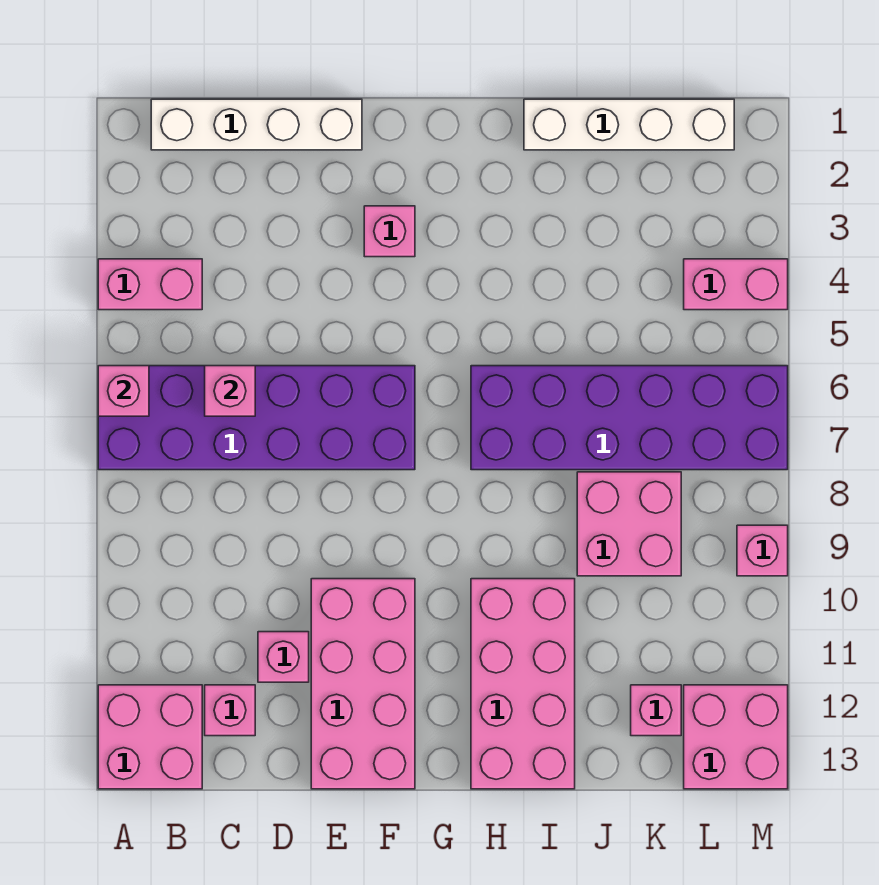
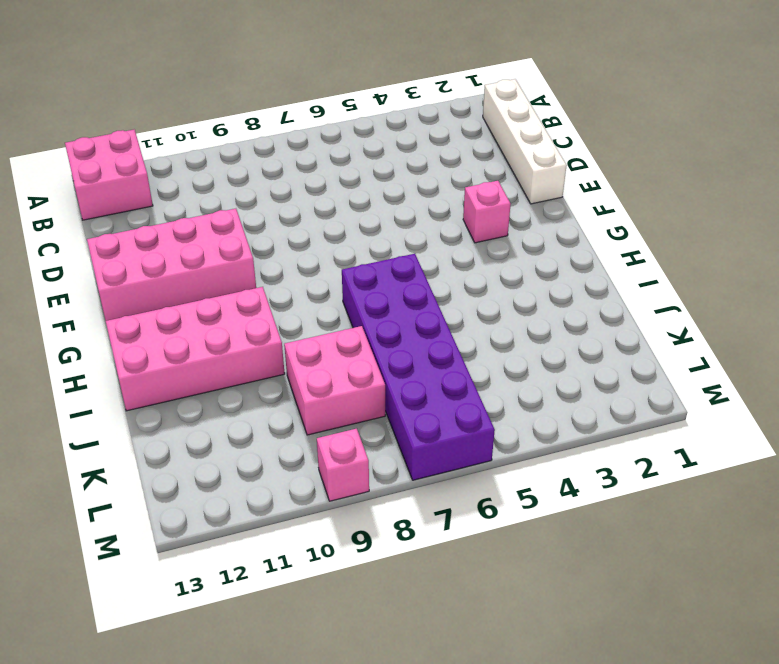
none -> pink brick A4:B4 level 1
none -> purple brick A6:F7 level 1
none -> pink brick C12 level 1

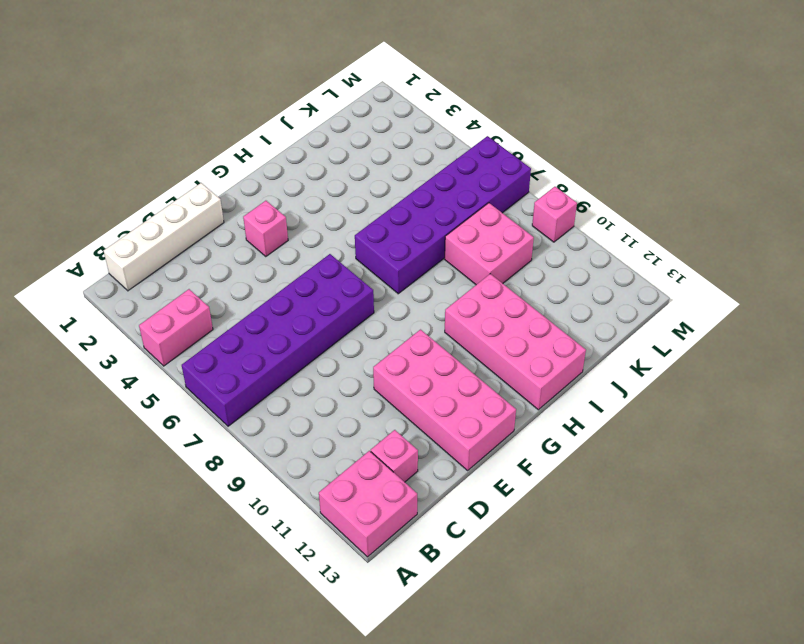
none -> pink brick D11 level 1
none -> white brick I1:L1 level 1
none -> pink brick K12 level 1

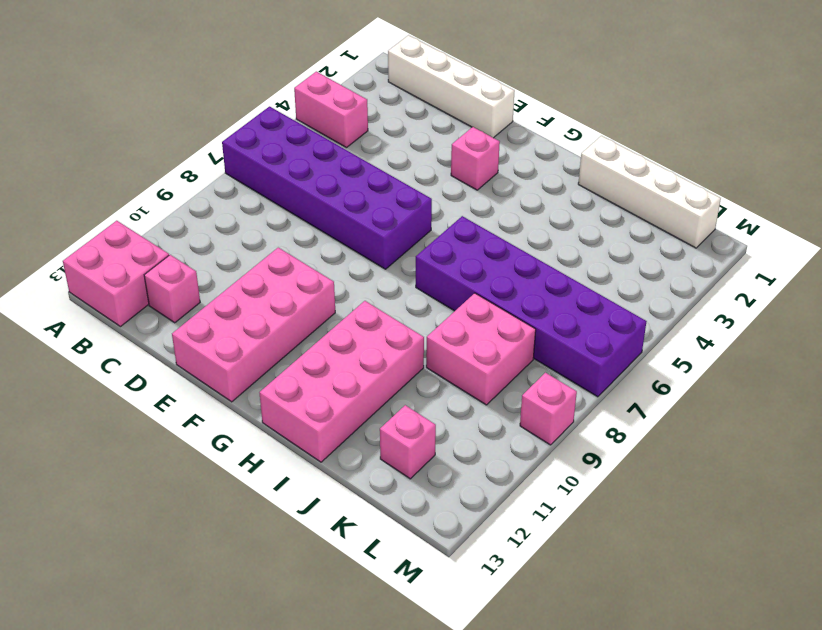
none -> pink brick D11 level 1
none -> pink brick L4:M4 level 1
none -> pink brick L12:M13 level 1

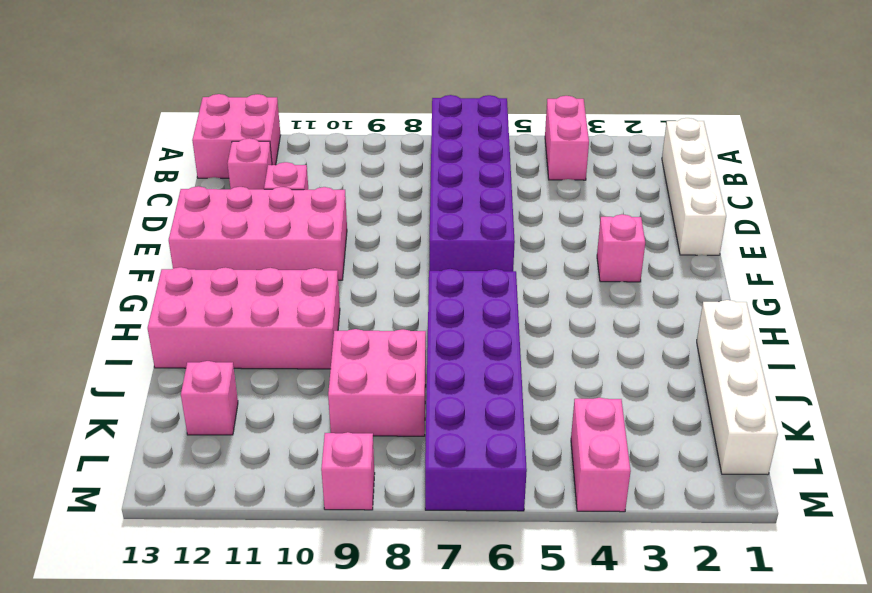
none -> pink brick L12:M13 level 1
none -> pink brick A6 level 2
none -> pink brick C6 level 2

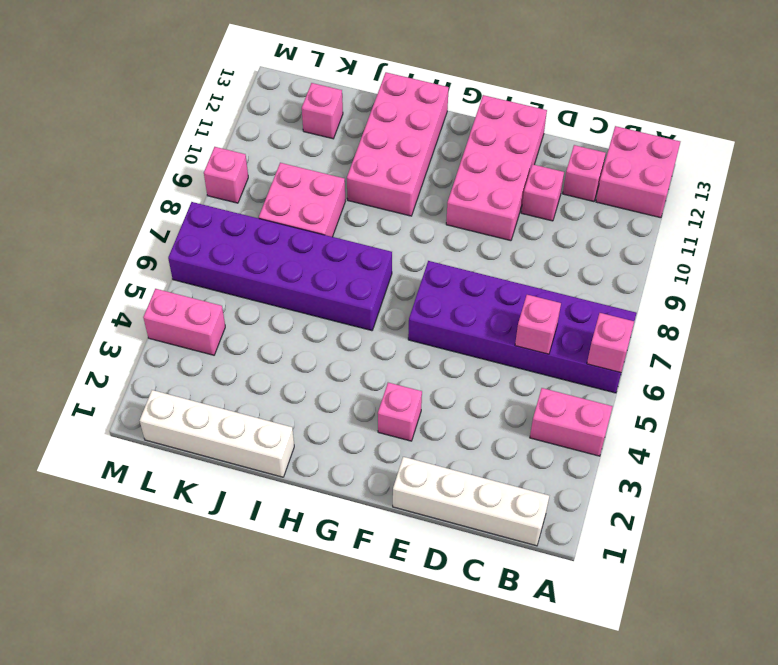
none -> pink brick L12:M13 level 1

